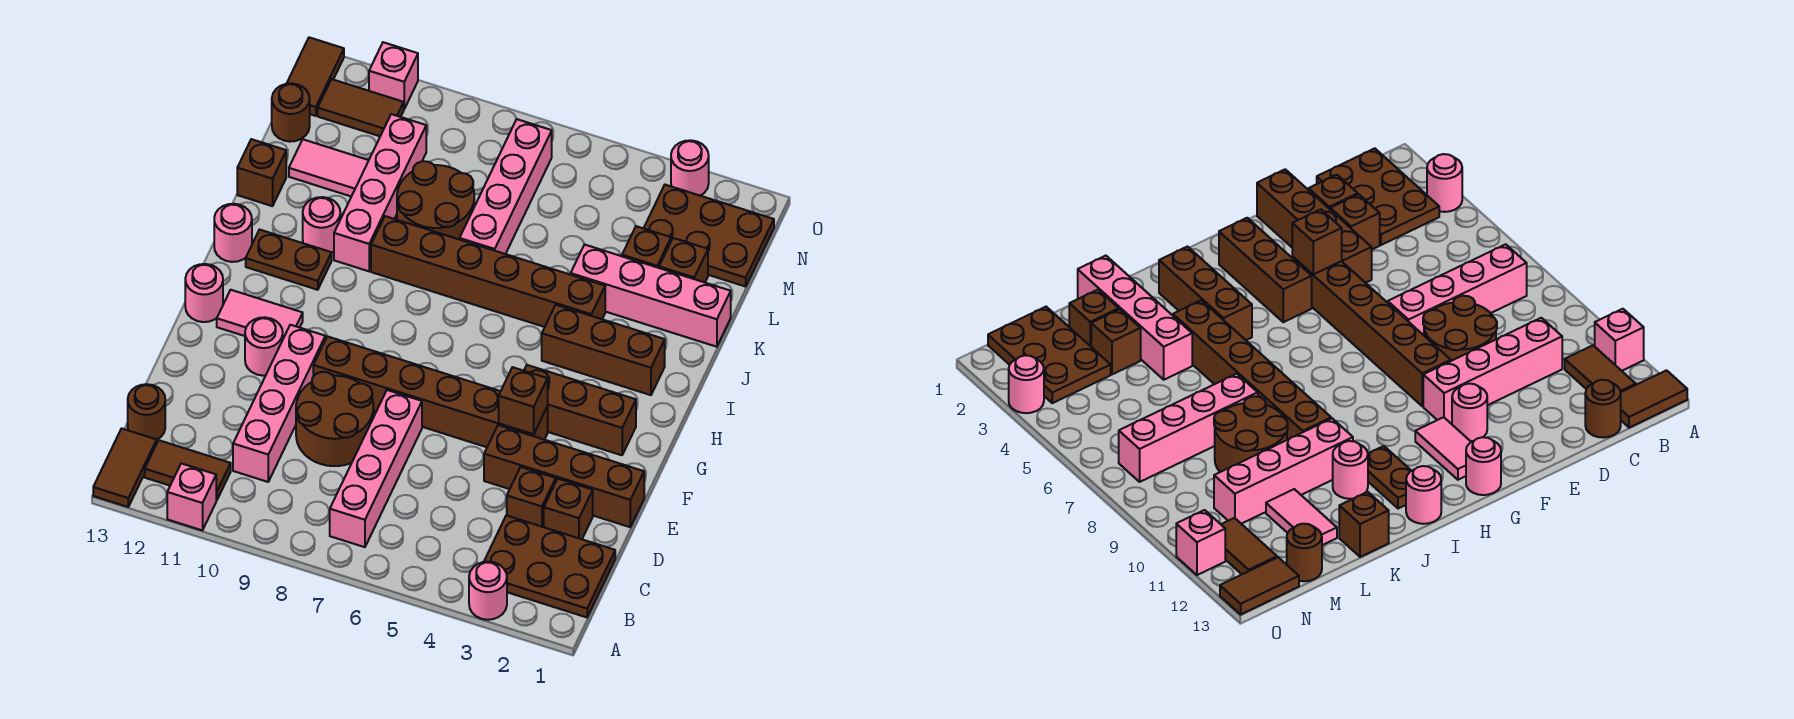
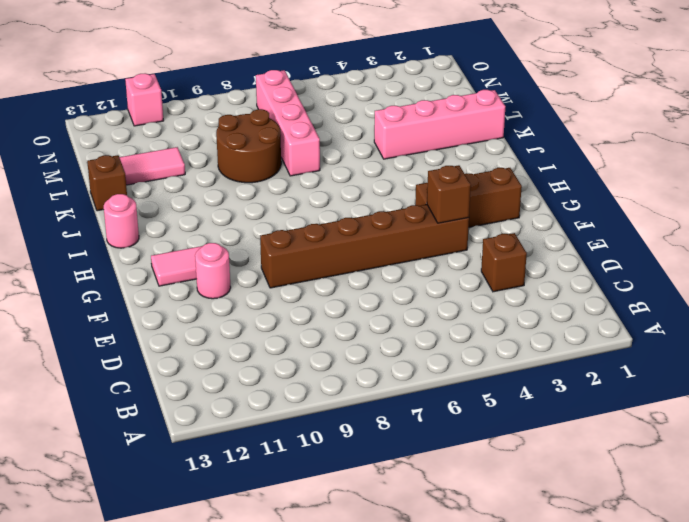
none -> pink round brick A3 level 1
none -> pink brick A11 level 1
none -> brown tile A13:B13 level 1
none -> brown plate B1:C3 level 1

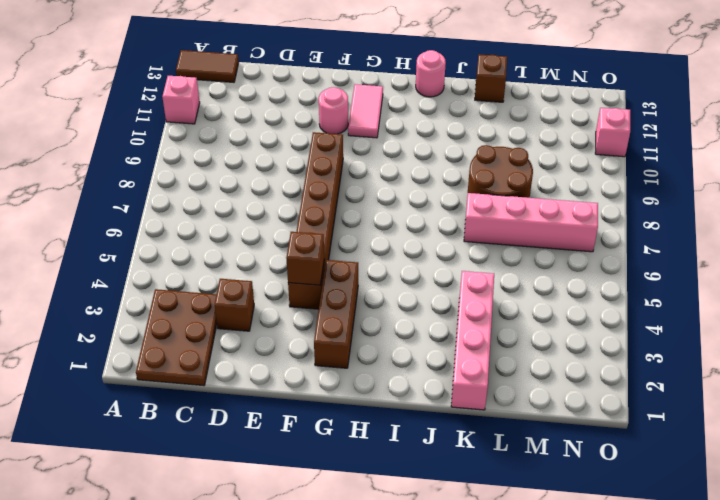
none -> pink round brick A3 level 1
none -> pink brick B7:E7 level 1
none -> brown tile B11:B12 level 1
none -> pink brick C10:F10 level 1

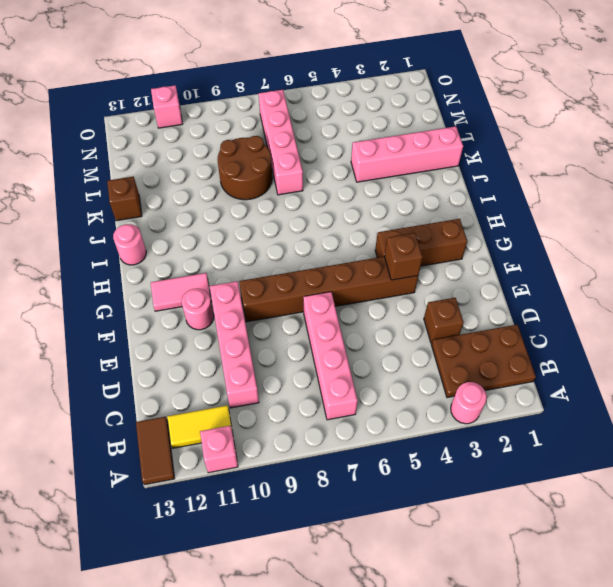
yellow tile B11:B12 level 1 -> brown tile B11:B12 level 1
none -> brown round brick C13 level 1
none -> brown brick D2 level 1
none -> brown round brick D8:E9 level 1
none -> brown brick E1:E4 level 1

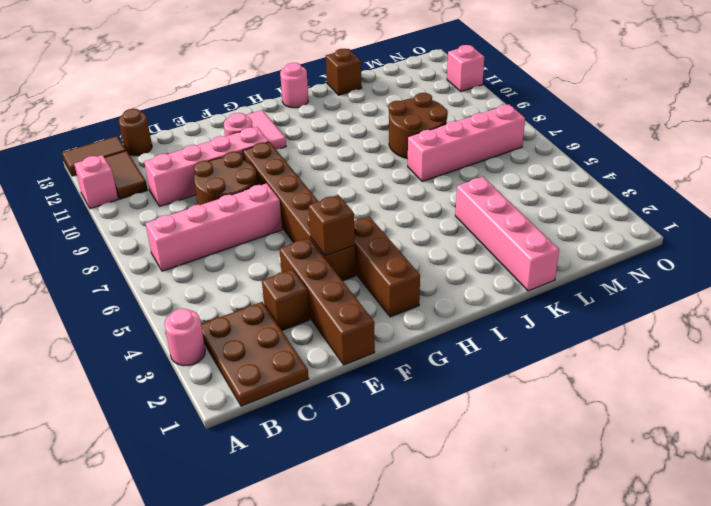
none -> brown brick D2 level 1
none -> pink round brick G13 level 1
none -> brown brick I2:I4 level 1
none -> brown plate I11:I12 level 1

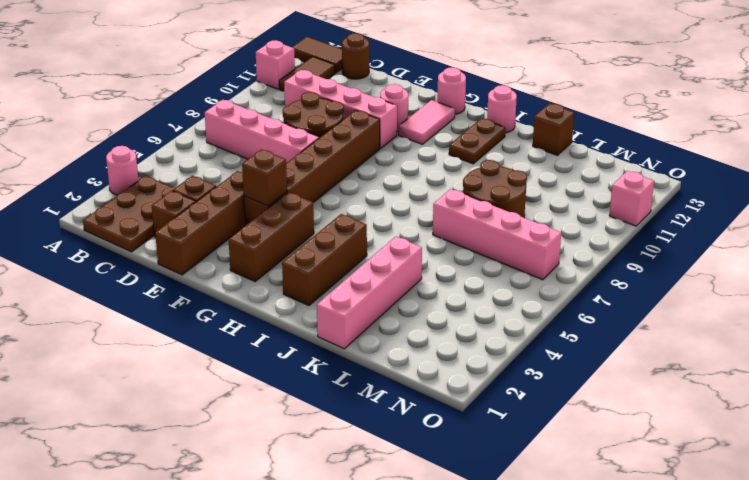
none -> brown brick J4:J9 level 1
none -> pink brick J10:M10 level 1
none -> pink round brick J11 level 1
none -> brown brick L2 level 1

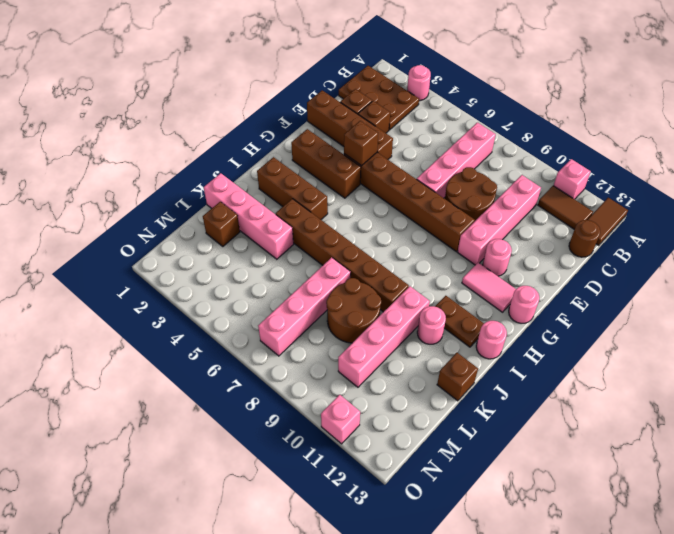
none -> brown brick L3 level 1
none -> pink tile L11:L12 level 1
none -> brown plate M1:N3 level 1
none -> brown round brick M13 level 1

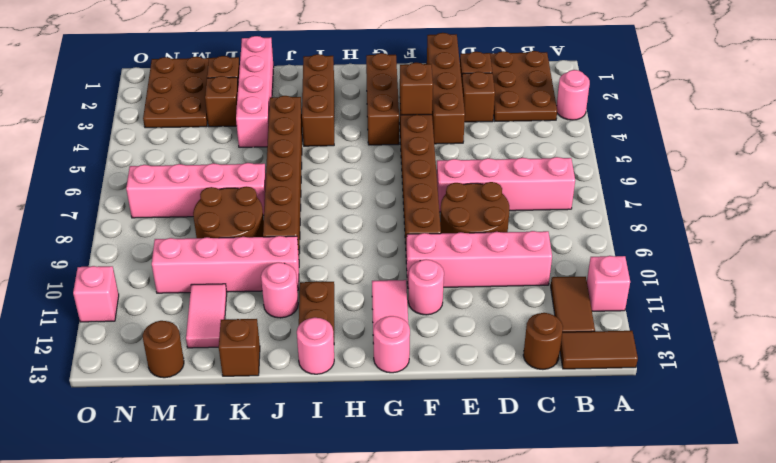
none -> brown tile N11:N12 level 1
none -> brown tile N13:O13 level 1
none -> pink round brick O3 level 1

